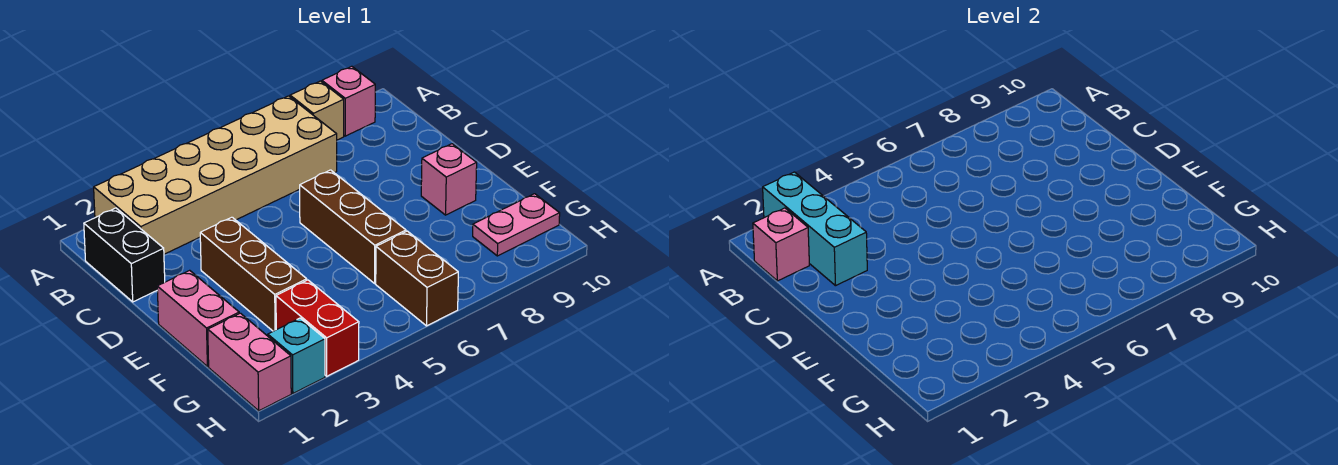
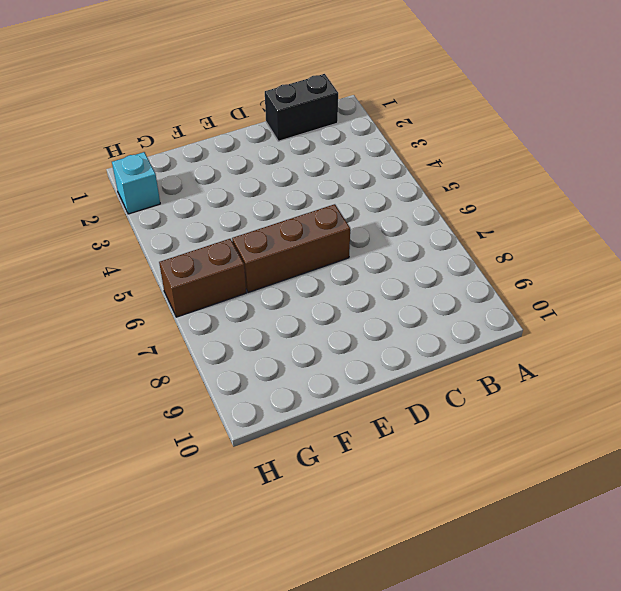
none -> tan brick A2:B7 level 1
none -> tan brick A8 level 1
none -> pink brick A9 level 1

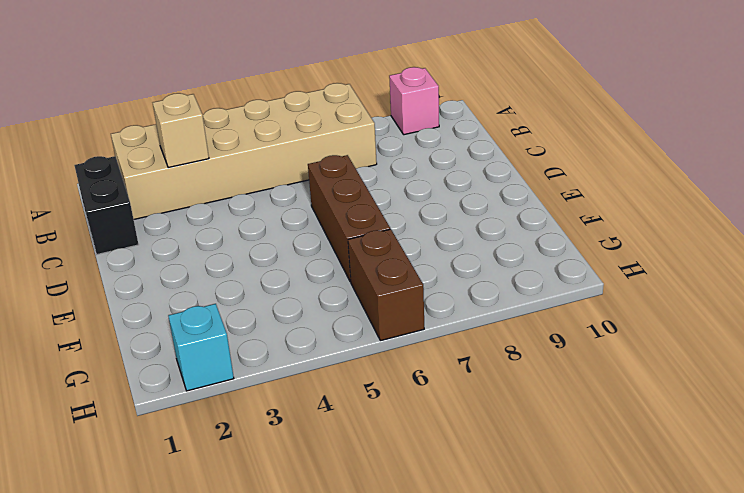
tan brick B3 level 2 -> tan brick A8 level 1
none -> brown brick D3:F3 level 1
none -> pink brick E1:F1 level 1
none -> pink brick E9 level 1

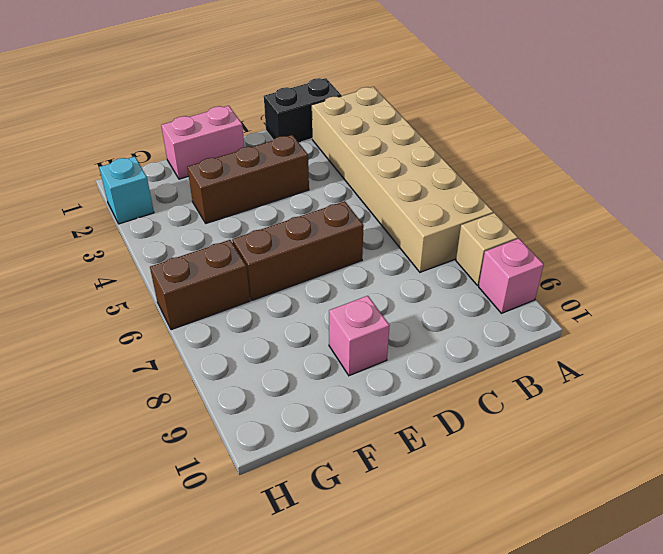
none -> pink brick G1:H1 level 1
none -> red brick G3:H3 level 1
none -> pink plate G9:G10 level 1

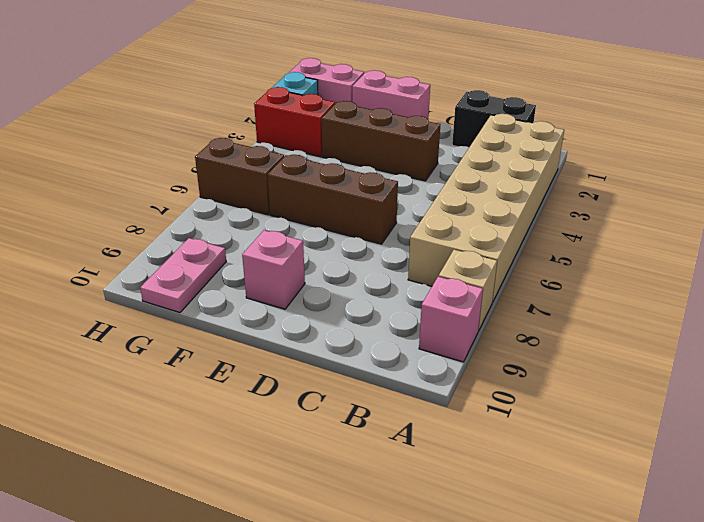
none -> cyan brick A2:C2 level 2
none -> pink brick B1 level 2

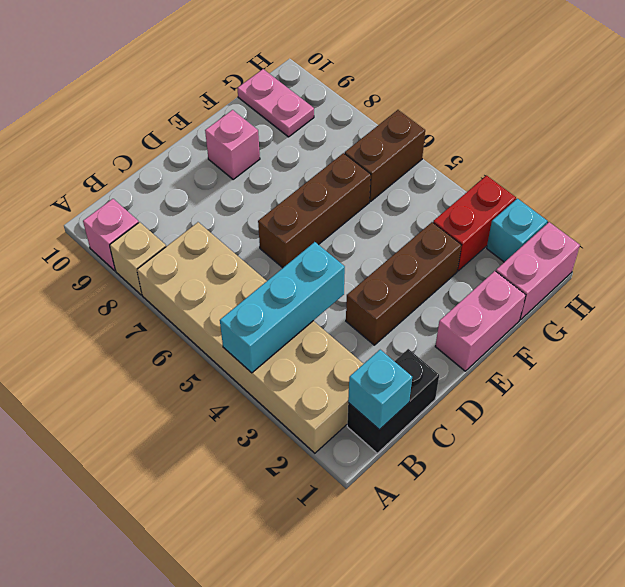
cyan brick A4:C4 level 2 -> cyan brick A2:C2 level 2
cyan brick B1 level 2 -> pink brick B1 level 2

